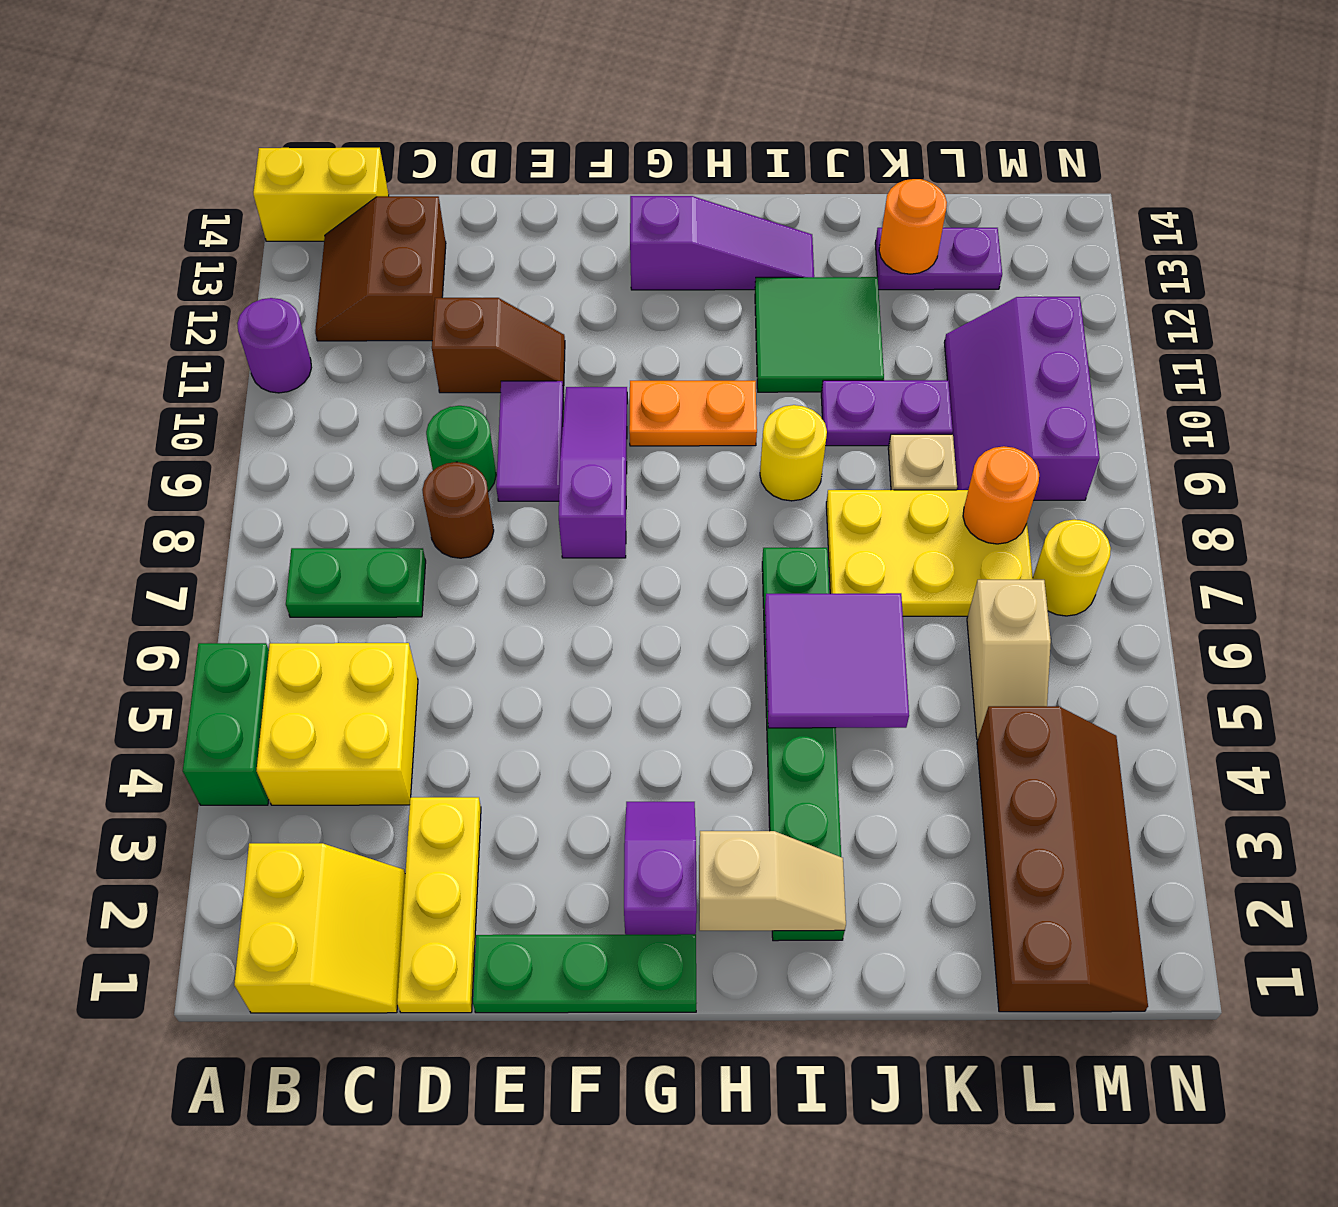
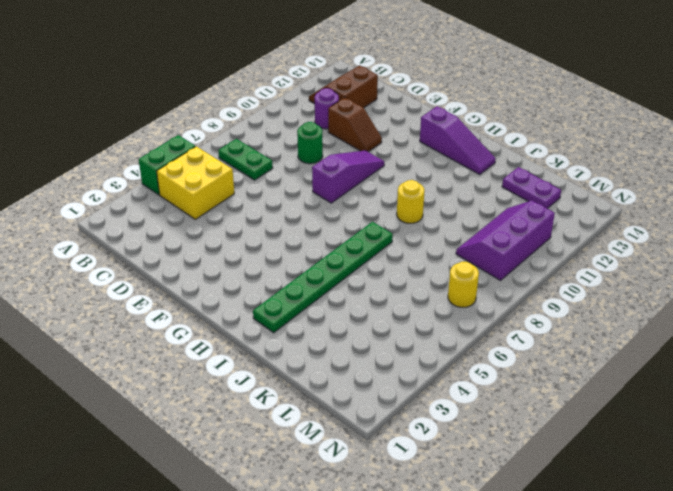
purple round brick C11 level 1 -> purple round brick A11 level 1
none -> yellow brick A14:B14 level 1
none -> yellow slope B1:C2 level 1 top B
none -> yellow plate D1:D3 level 1
none -> brown round brick D8 level 1

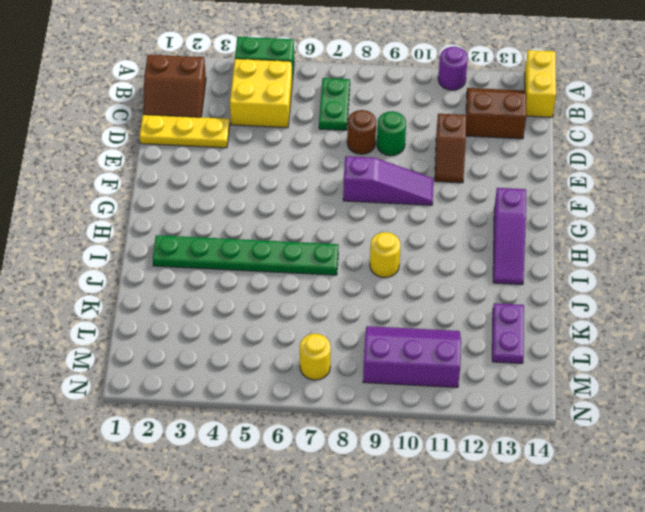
brown slope B1:C2 level 1 top B -> yellow slope B1:C2 level 1 top B
none -> green plate E1:G1 level 1
none -> purple tile E9:E10 level 1
none -> purple slope G2:G3 level 1 top 2
none -> orange plate G10:H10 level 1

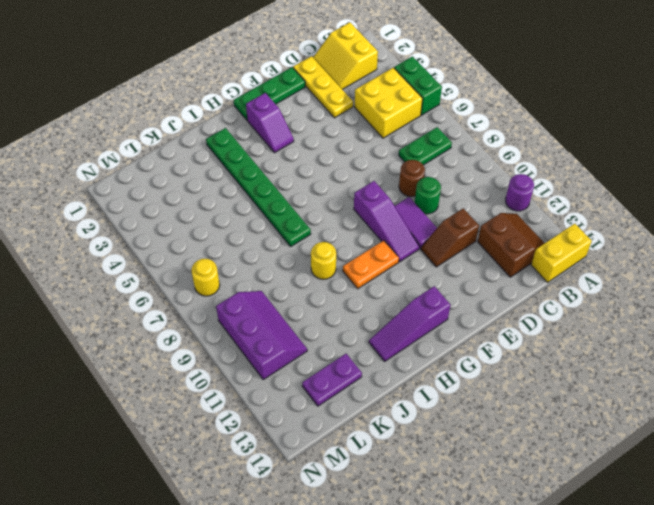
none -> green tile I11:J12 level 1
none -> yellow plate J7:L8 level 1
none -> purple plate J10:K10 level 1
none -> tan plate K9 level 1

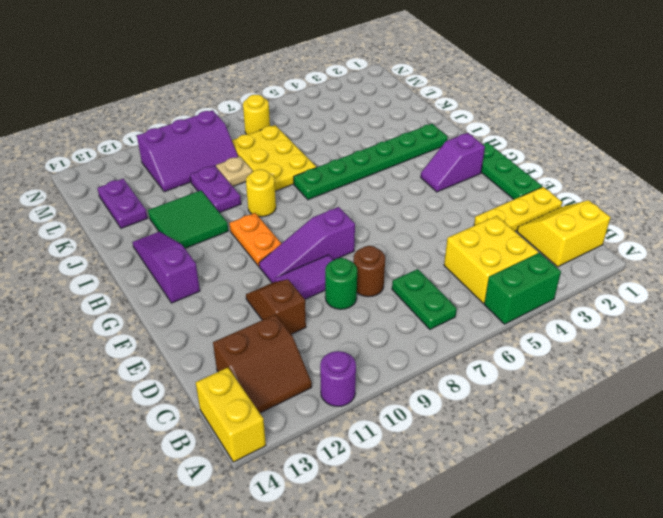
none -> brown slope L1:M4 level 1 top L
none -> tan slope L5:L6 level 1 top 6
none -> tan slope H2:I2 level 2 top H
none -> purple tile I5:J6 level 2

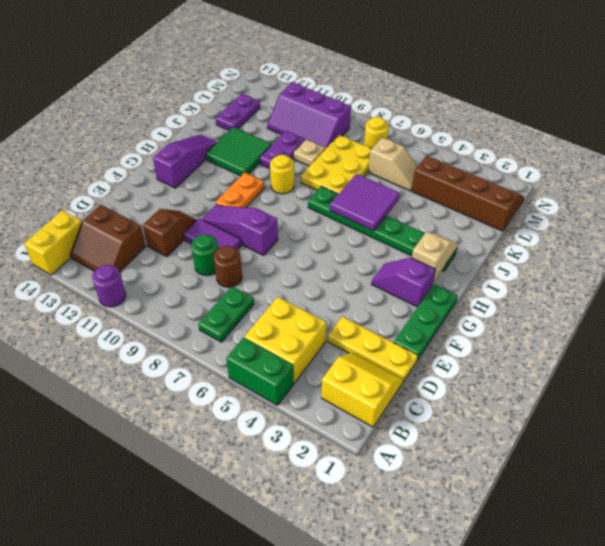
none -> orange round brick K13 level 2
none -> orange round brick L8 level 2

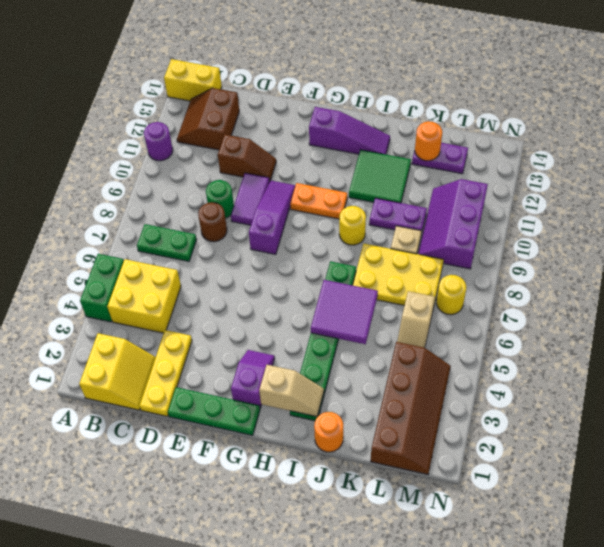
orange round brick J1 level 1 -> orange round brick L8 level 2

